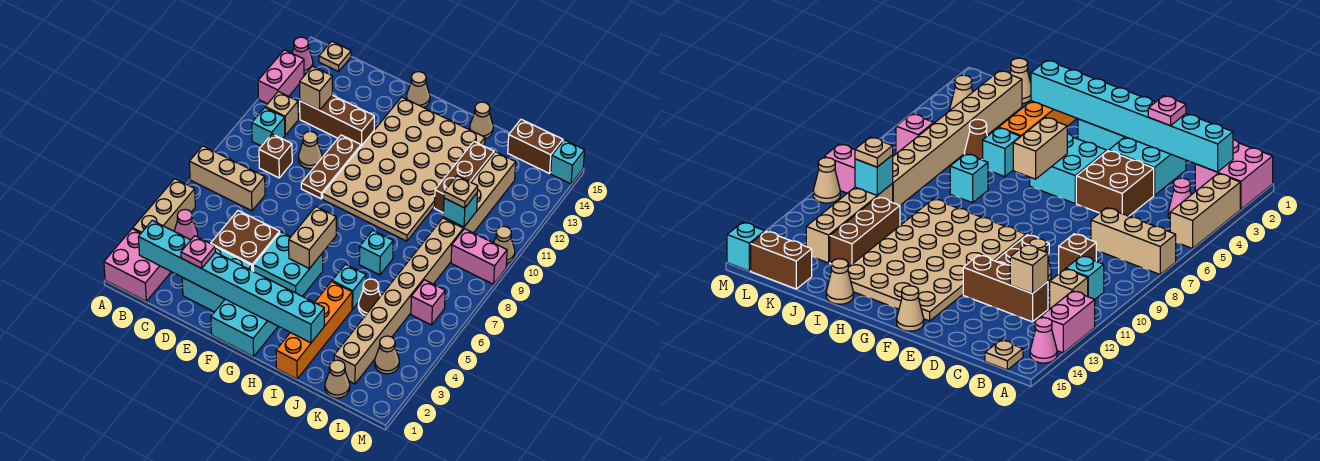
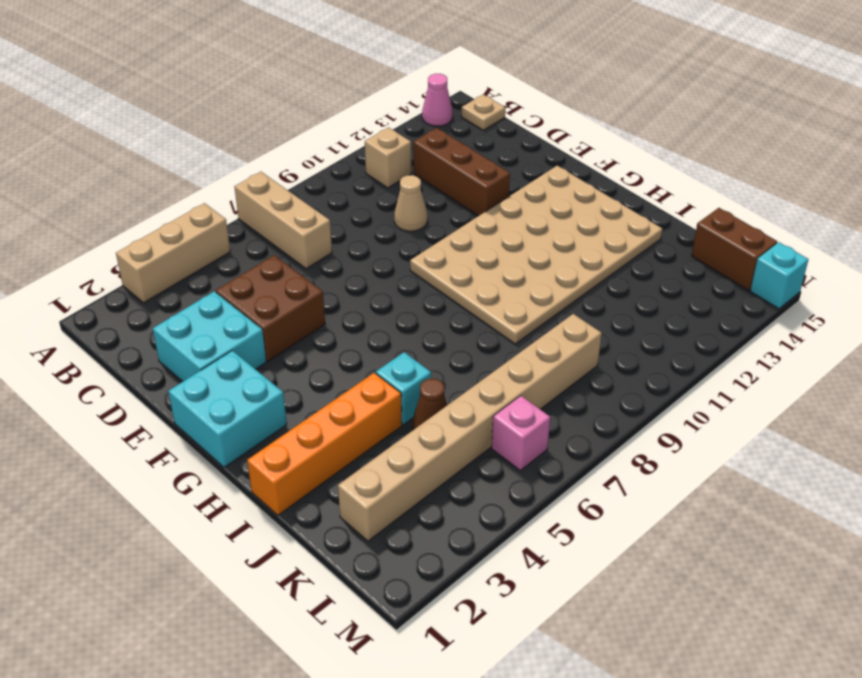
none -> pink brick A1:B2 level 1
none -> pink brick A12:A13 level 1
none -> pink cone B4 level 1
none -> cyan brick B10 level 1

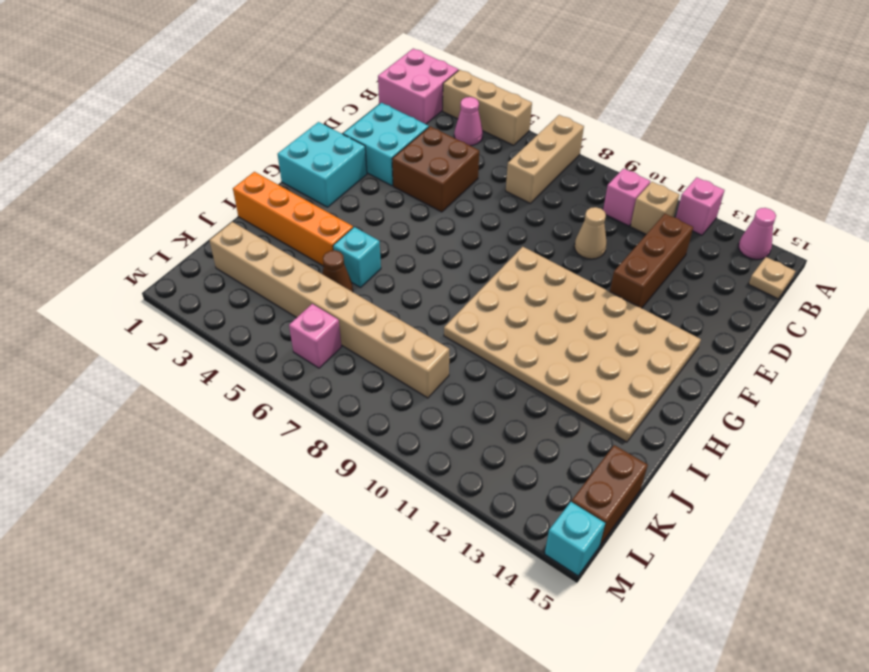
pink brick A12 level 1 -> pink brick A12:A13 level 1
pink brick B10 level 1 -> cyan brick B10 level 1
none -> brown brick C9 level 1
none -> brown plate E9:E11 level 1
none -> cyan brick F4:G5 level 1
none -> tan cone F15 level 1

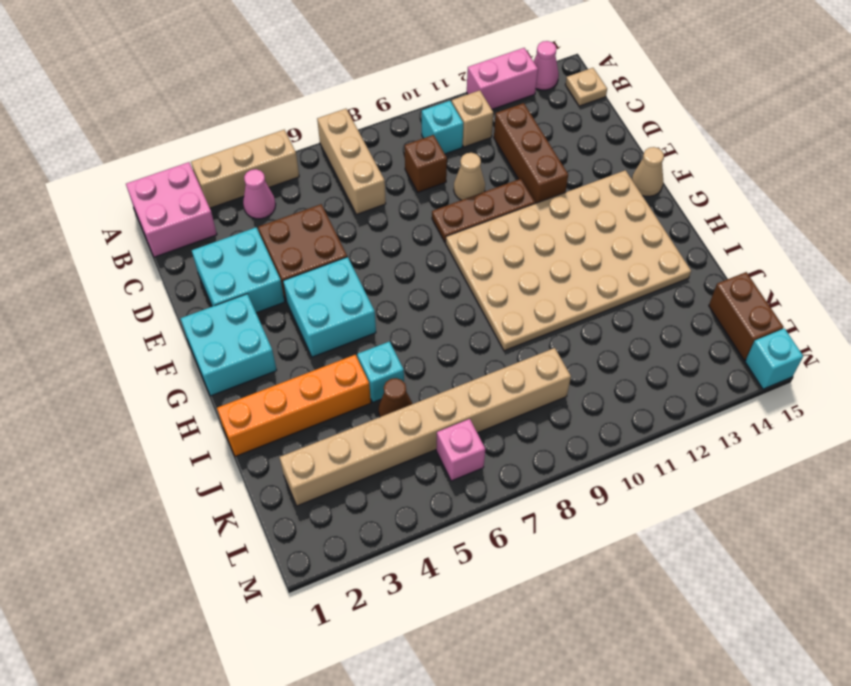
none -> cyan brick I7 level 1
none -> tan cone I15 level 1
none -> brown brick J11:J13 level 1
none -> tan cone K1 level 1

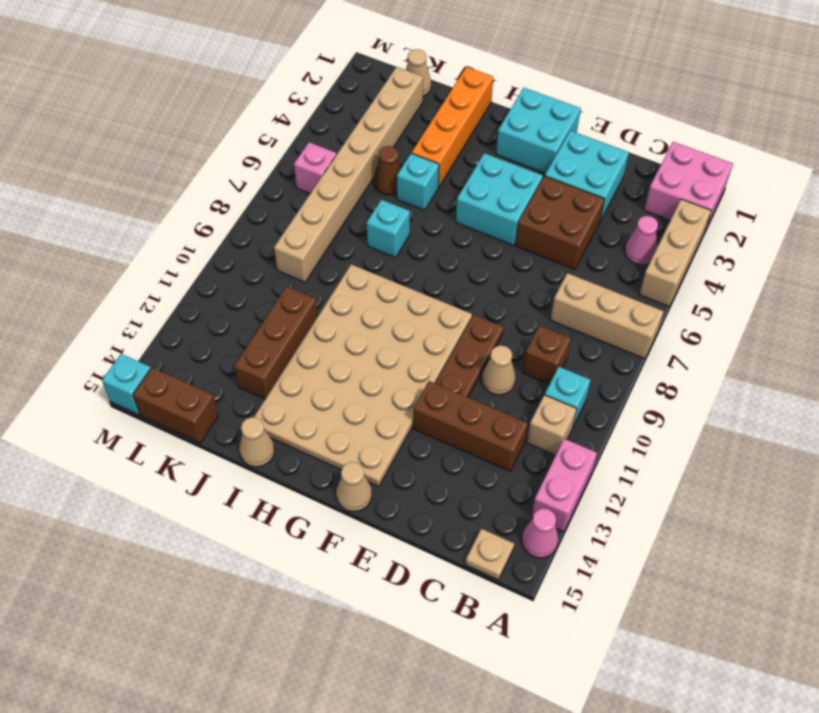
none -> tan brick K10:K13 level 1
none -> tan cone L3 level 1
none -> pink brick L9:M9 level 1
none -> tan cone M10 level 1

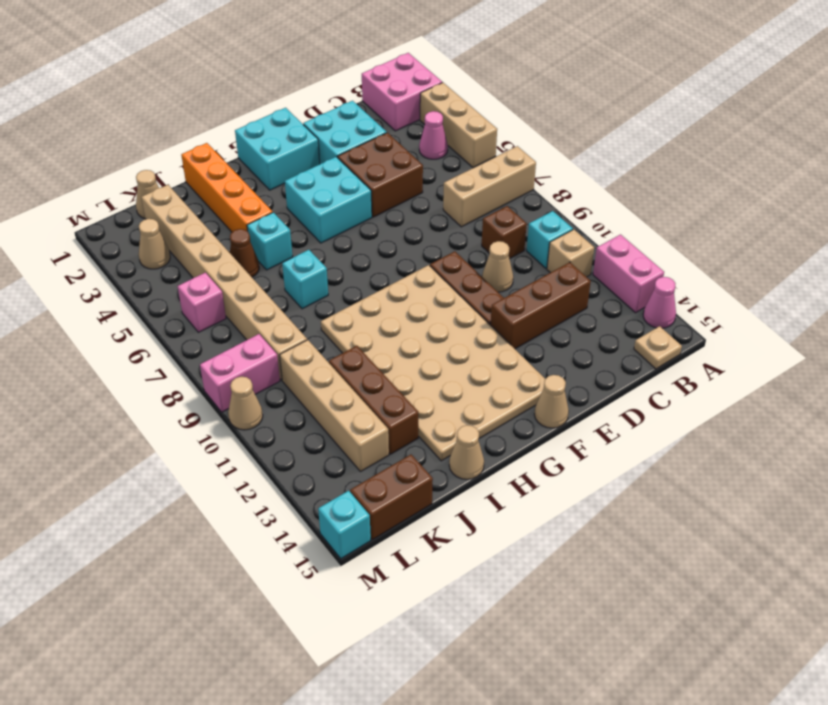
none -> cyan brick B2:I2 level 2
none -> tan brick C12 level 2
none -> tan brick G5:G6 level 2
none -> cyan brick K10 level 2

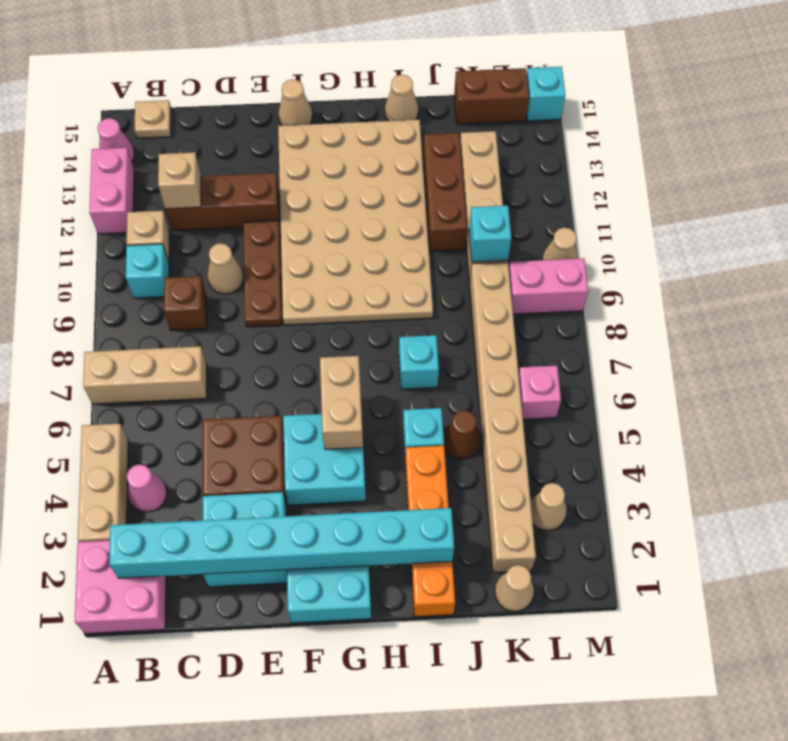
none -> pink plate D2 level 3
none -> tan plate K10 level 3

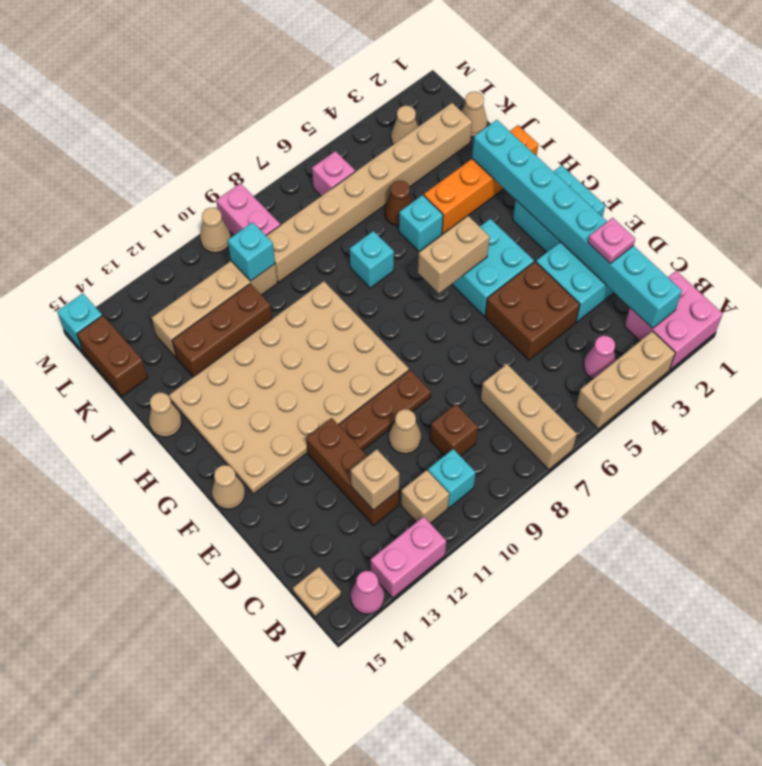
none -> tan plate K10 level 3

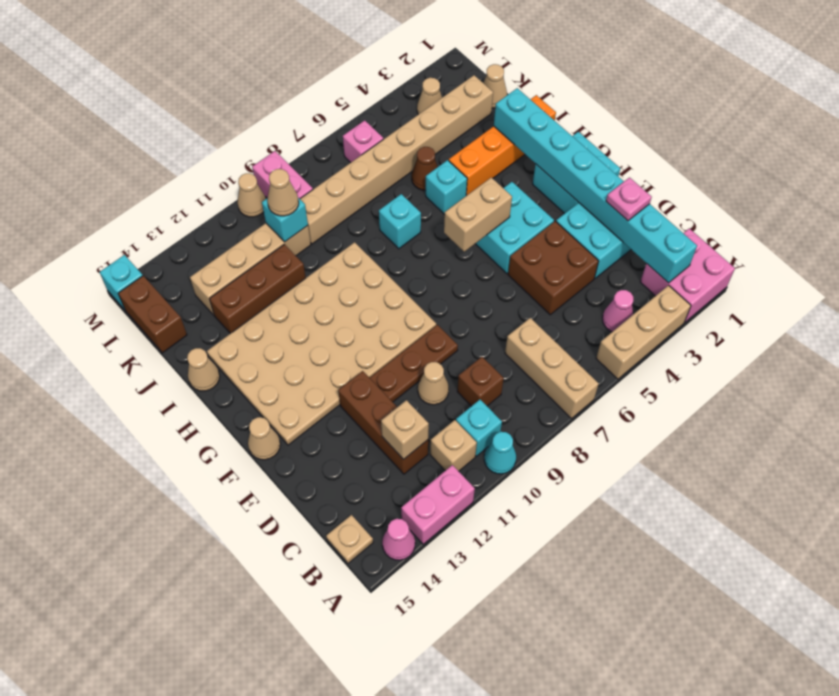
cyan cone A10 level 1 -> none
tan cone K10 level 3 -> tan plate K10 level 3

